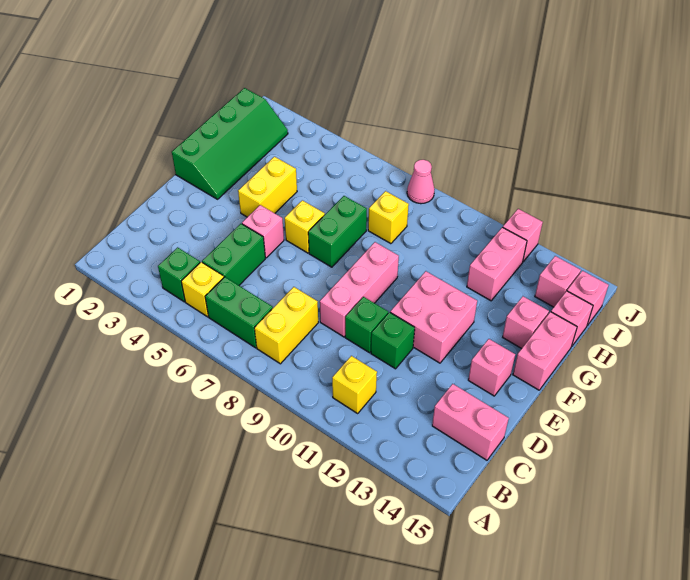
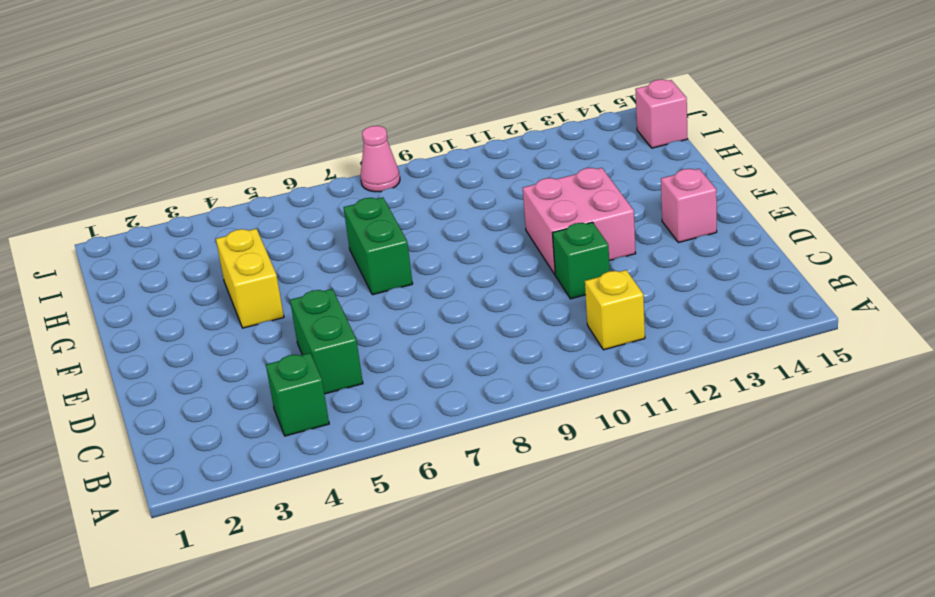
none -> yellow brick B5 level 1
none -> green brick B6:B7 level 1
none -> yellow brick B8:C8 level 1

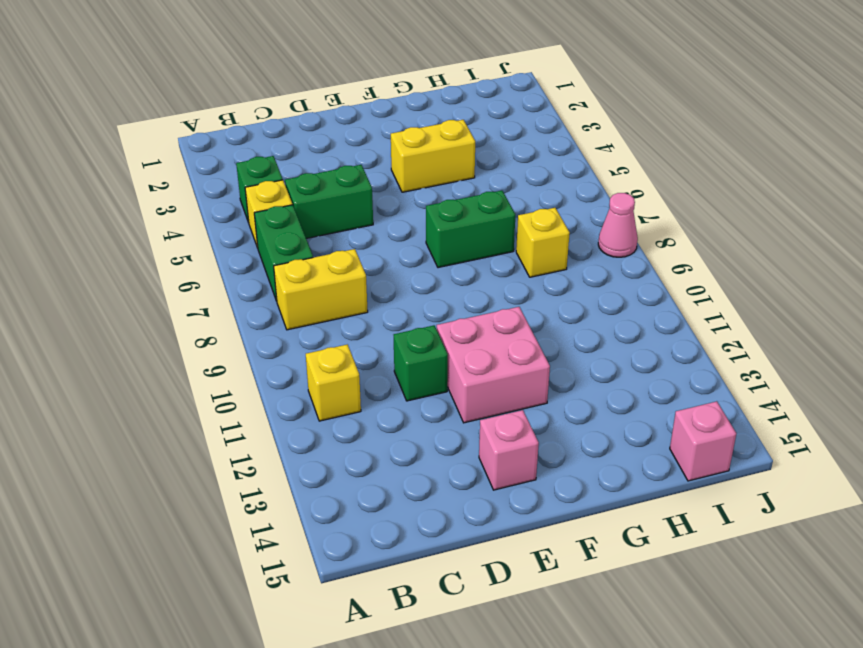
none -> pink brick C14:C15 level 1
none -> pink brick D9:F9 level 1
none -> green brick D10 level 1

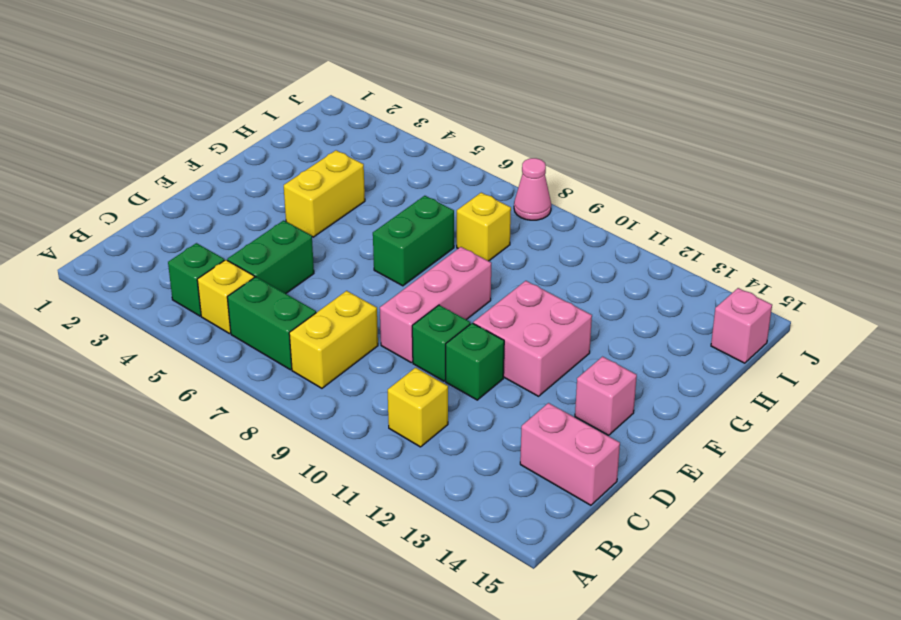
none -> pink brick E5 level 1
none -> green slope F1:I2 level 1 top 1
none -> yellow brick F6 level 1

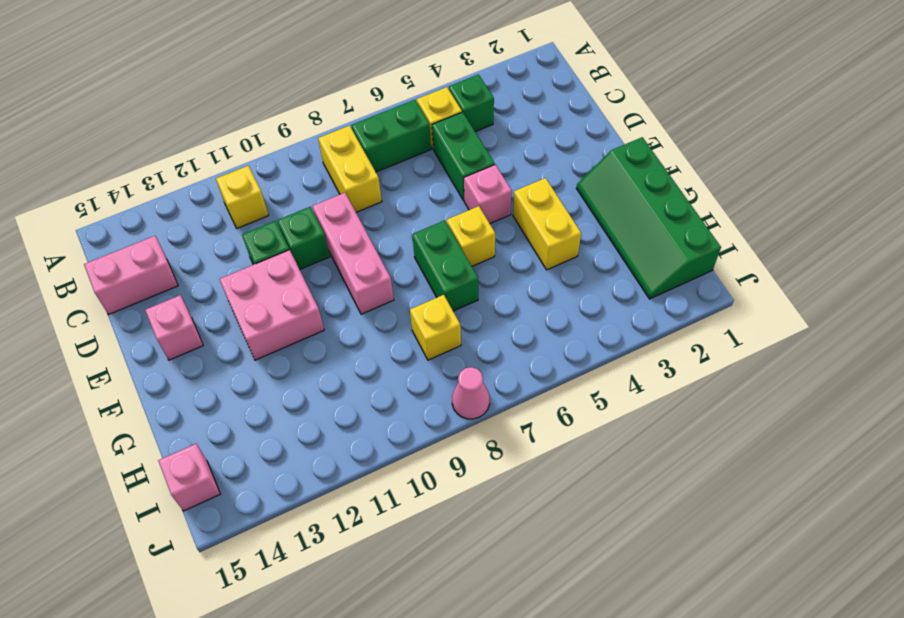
none -> pink brick F15:G15 level 1
none -> pink brick G14 level 1
none -> pink brick H12:I12 level 1

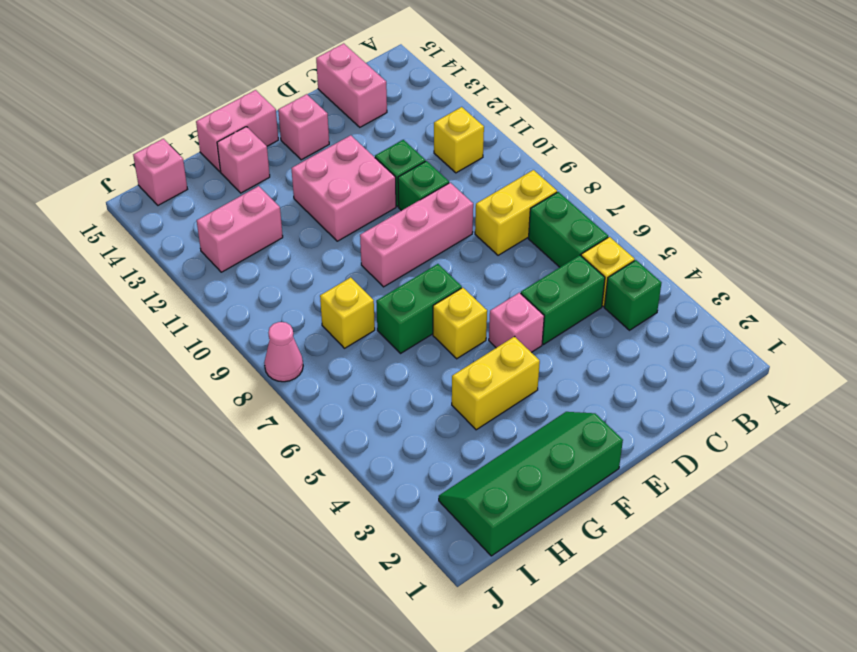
none -> pink brick H15 level 1
none -> pink brick I14 level 1
none -> pink brick J12 level 1

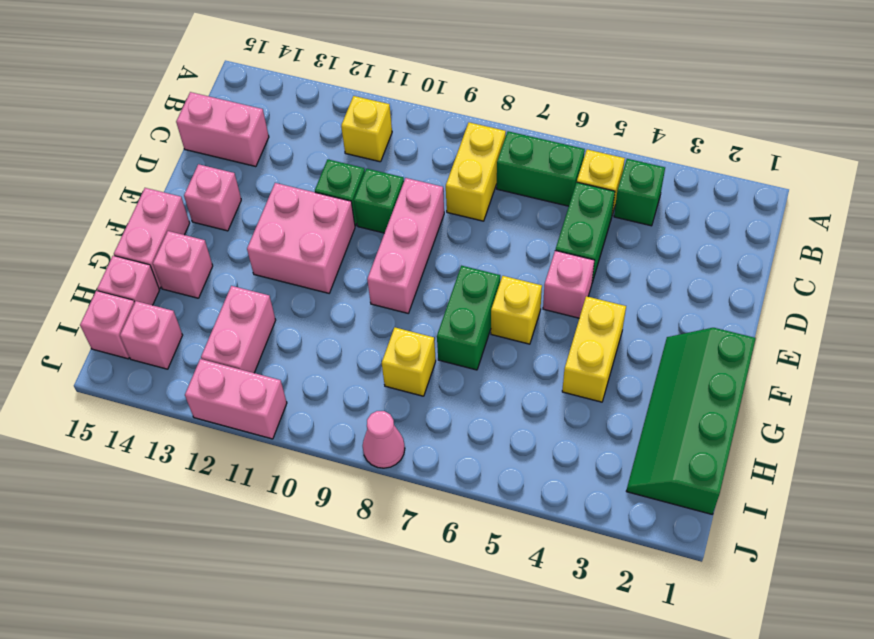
pink brick J11:J12 level 1 -> pink brick J12 level 1

